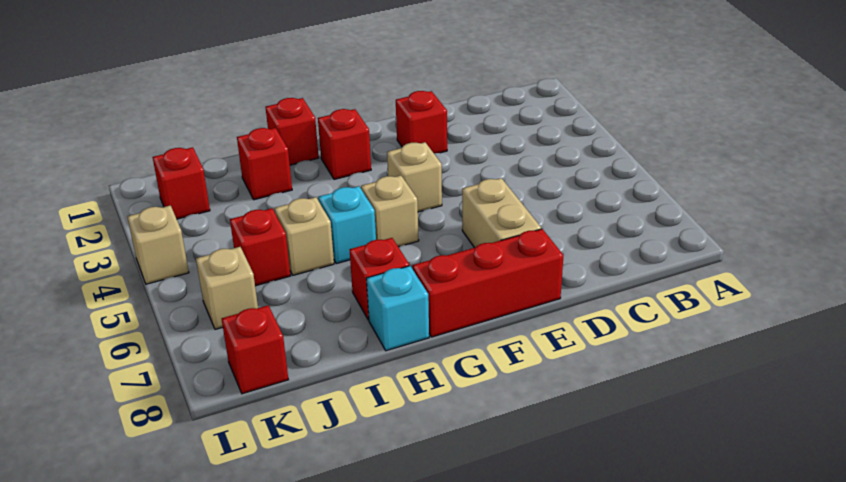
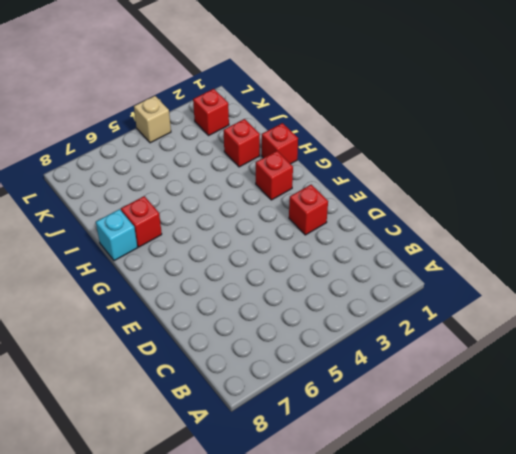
none -> tan brick E6:E7 level 1
none -> red brick E8:G8 level 1
none -> tan brick F4 level 1

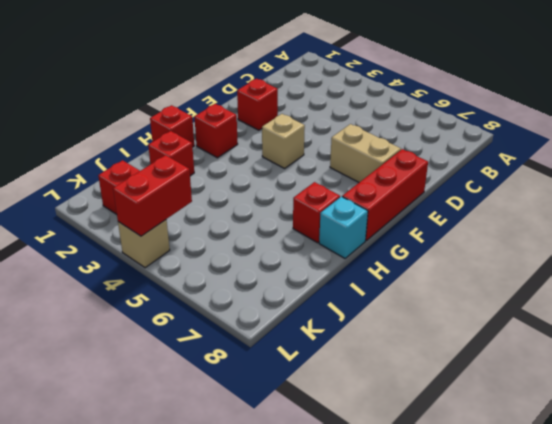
red brick K4:L4 level 2 -> none
none -> tan brick G5 level 1
none -> cyan brick H5 level 1
none -> tan brick I5 level 1

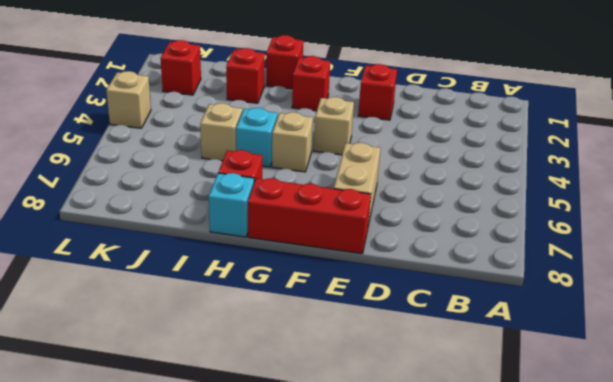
none -> red brick J5 level 1
none -> tan brick K6 level 1
none -> red brick K8 level 1

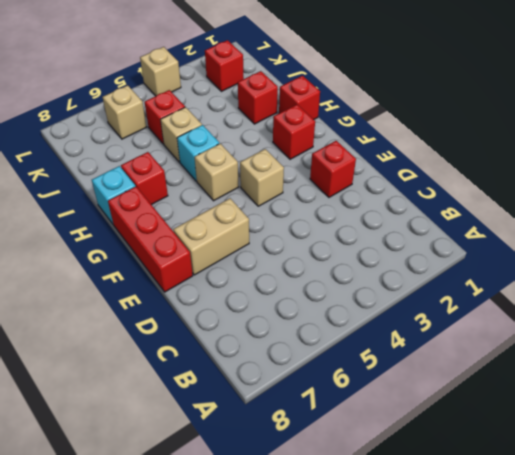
none -> red brick K8 level 1

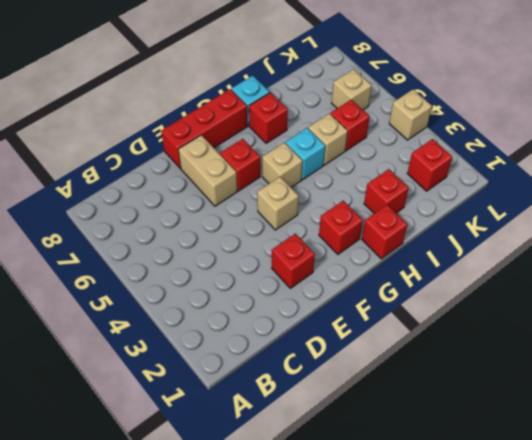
red brick F6 level 1 -> red brick K8 level 1

